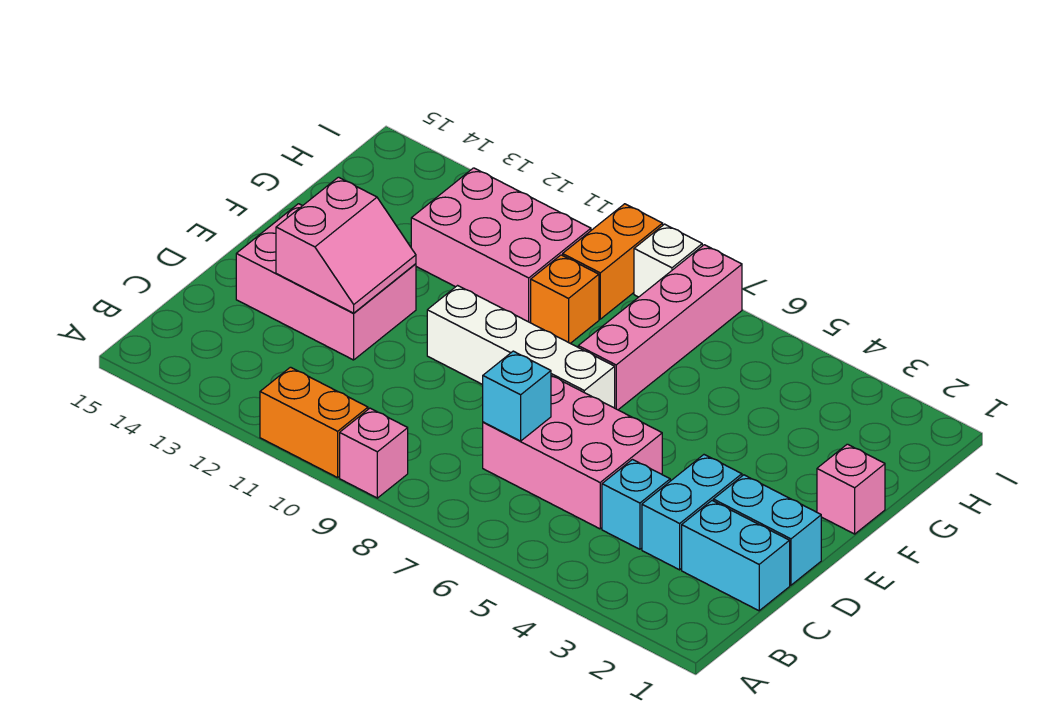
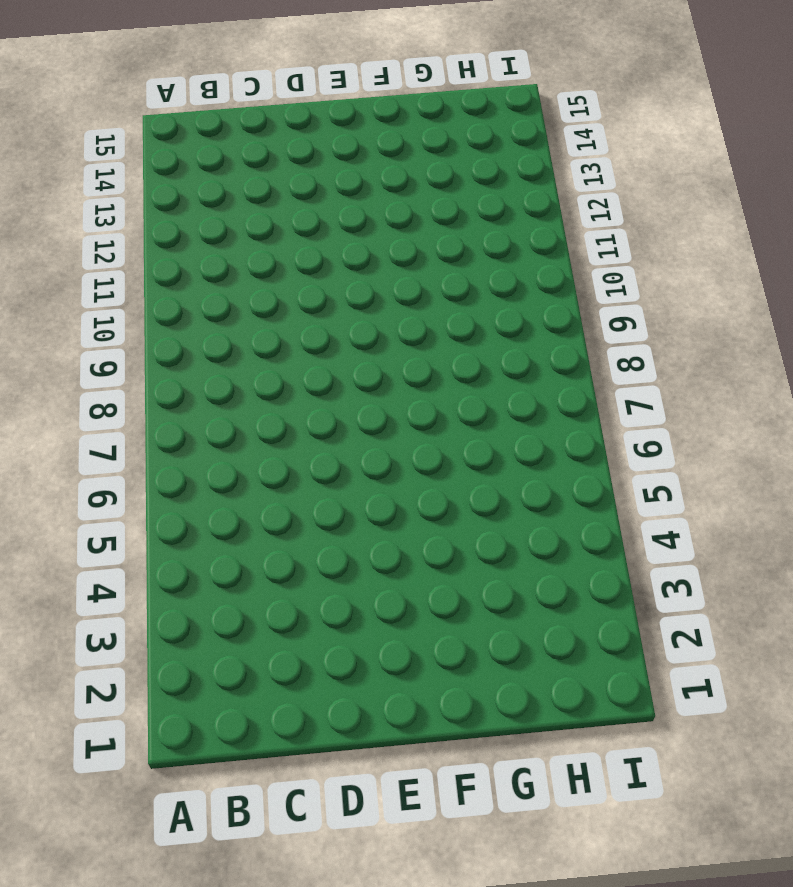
none -> pink brick A9 level 1
none -> orange brick A10:A11 level 1
none -> cyan brick C1:C2 level 1

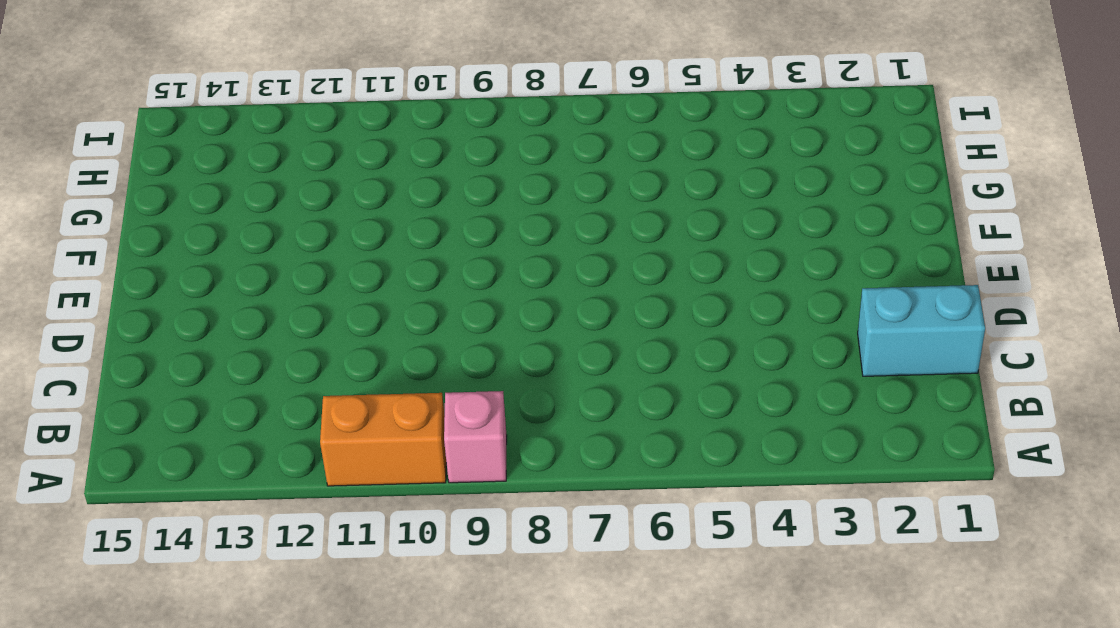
none -> cyan brick C3:D3 level 1
none -> cyan brick C4 level 1
none -> pink brick C5:D7 level 1

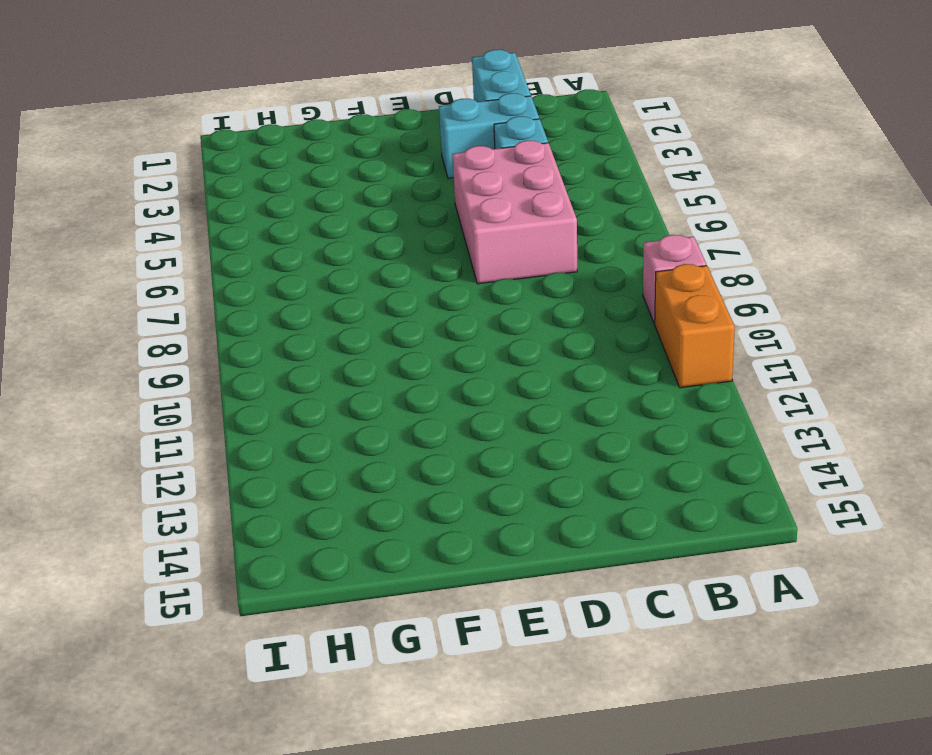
none -> cyan brick D1:D2 level 1
none -> pink brick D12:E14 level 1
none -> white brick E7:E10 level 1

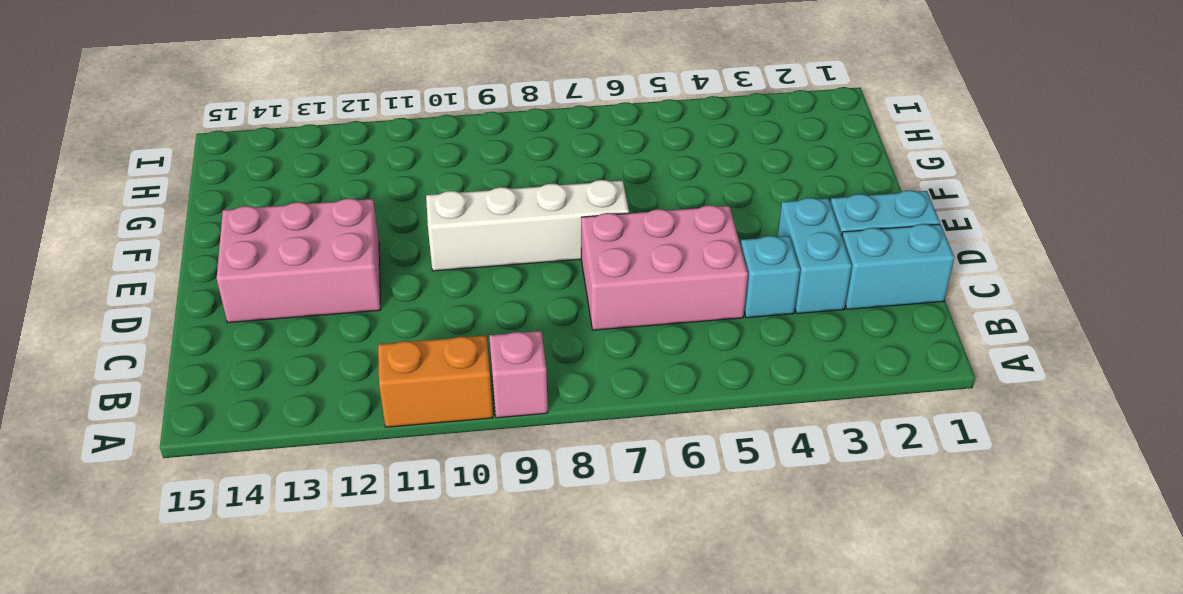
none -> pink brick F1 level 1
none -> pink brick F7:I7 level 1
none -> orange brick G9 level 1

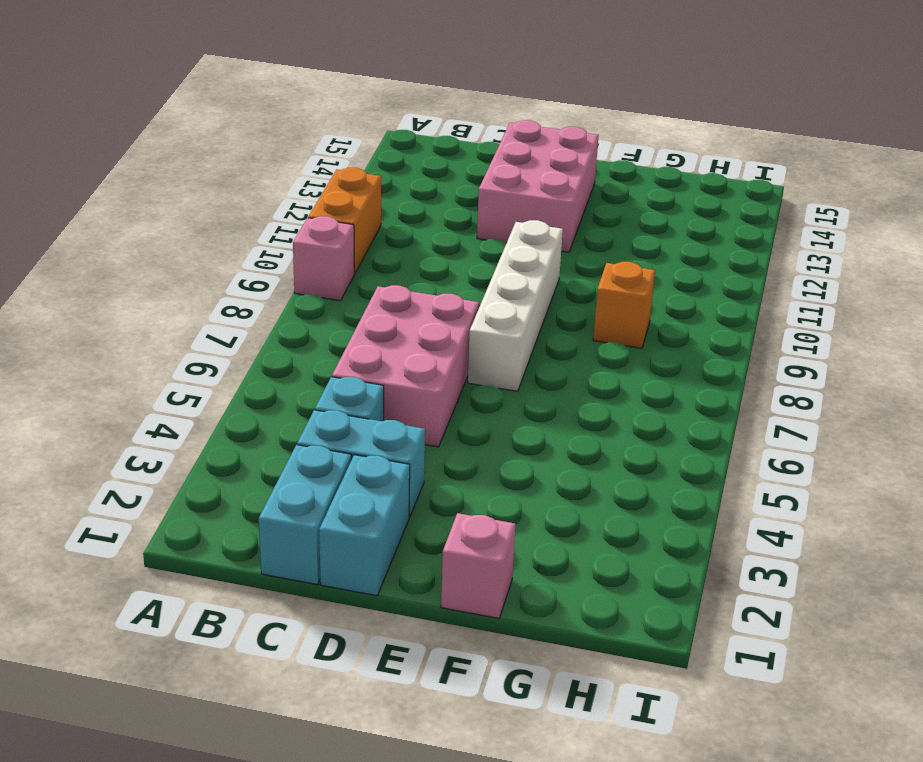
none -> pink brick F7:I7 level 1
none -> pink brick G10:H12 level 1
none -> orange brick H9:I9 level 1

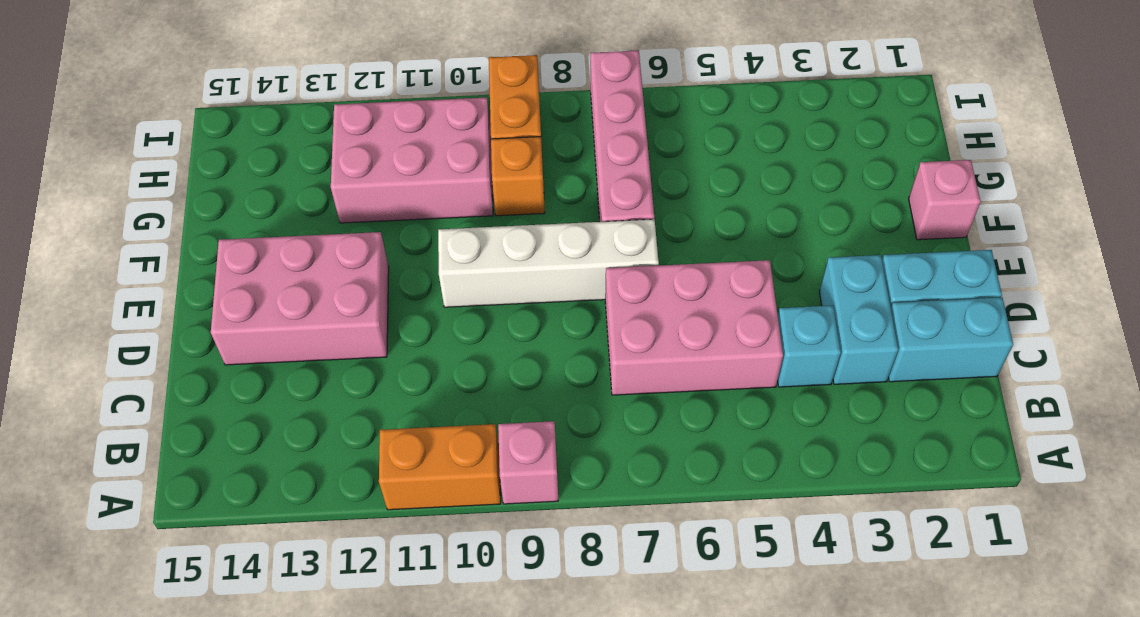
none -> white brick I8 level 1
none -> cyan brick C7 level 2
none -> pink slope D12:E13 level 2 top 13

